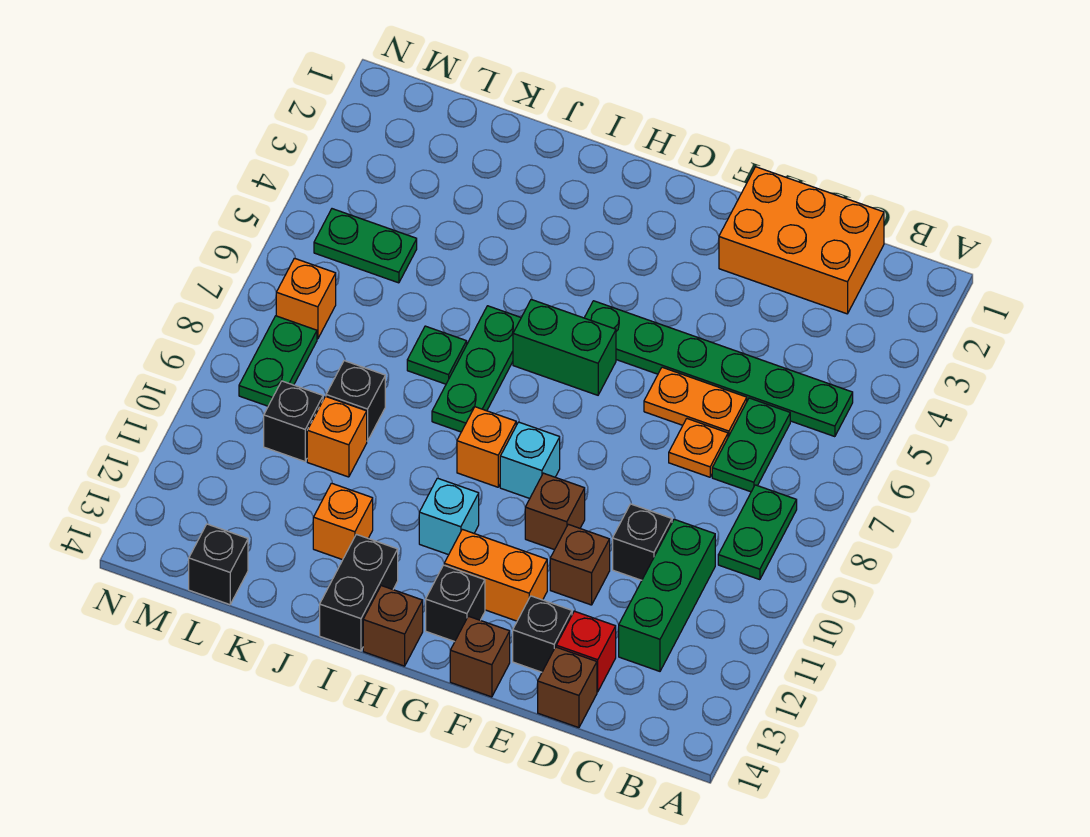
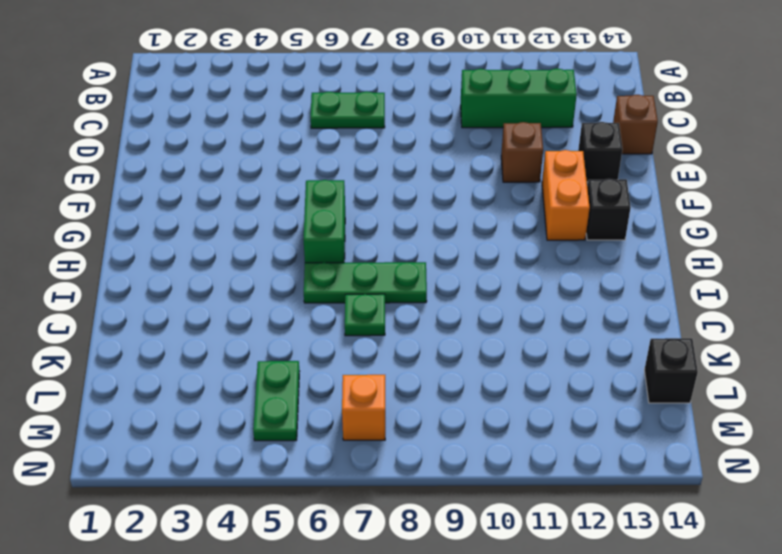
none -> green plate B5:G5 level 1
none -> green plate B8:B9 level 1
none -> orange brick C1:E2 level 1
none -> orange plate D6:E6 level 1

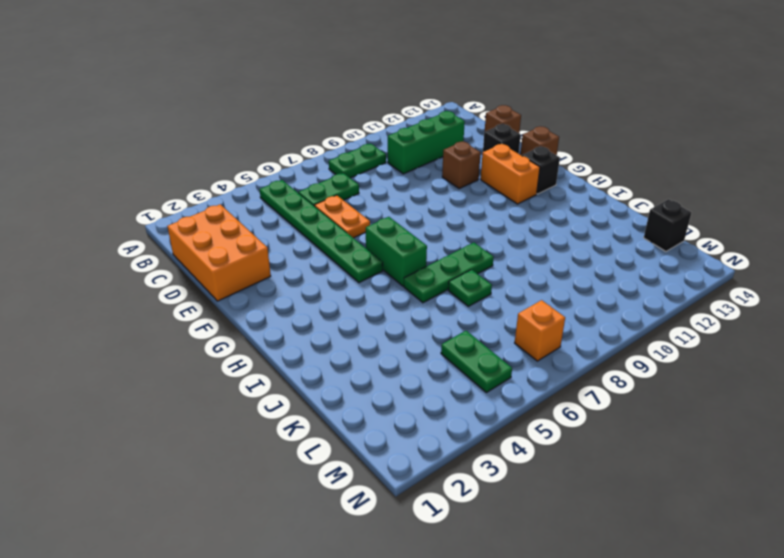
none -> orange plate D7 level 1
none -> black brick D10 level 1
none -> red brick D13 level 1
none -> brown brick F10 level 1

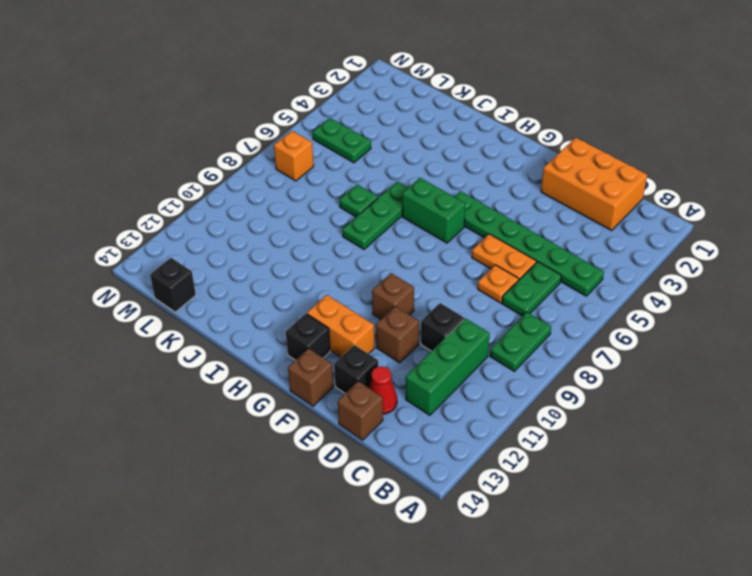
red cone D13 level 1 -> red brick D13 level 1
none -> cyan brick G9 level 1
none -> orange brick H9 level 1
none -> cyan brick H11 level 1
none -> brown brick H14 level 1

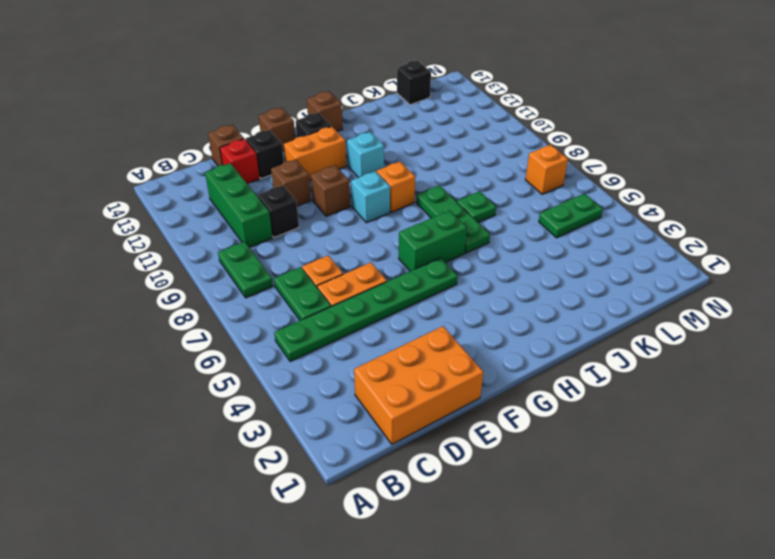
none -> black brick I13:I14 level 1
none -> orange brick J12 level 1
none -> black brick K9 level 1
none -> orange brick K10 level 1

